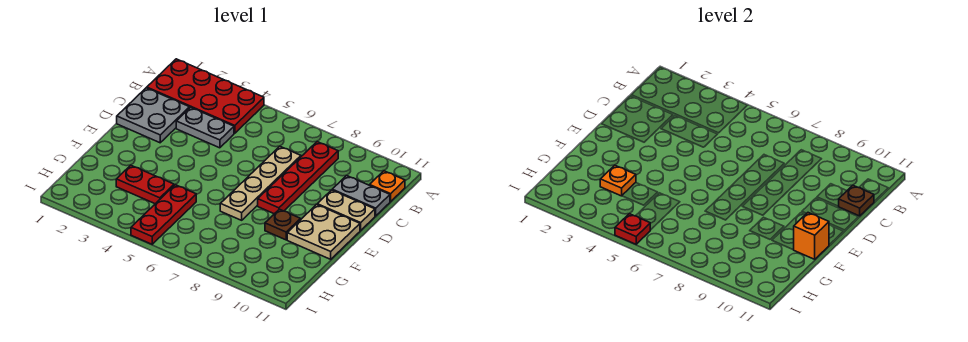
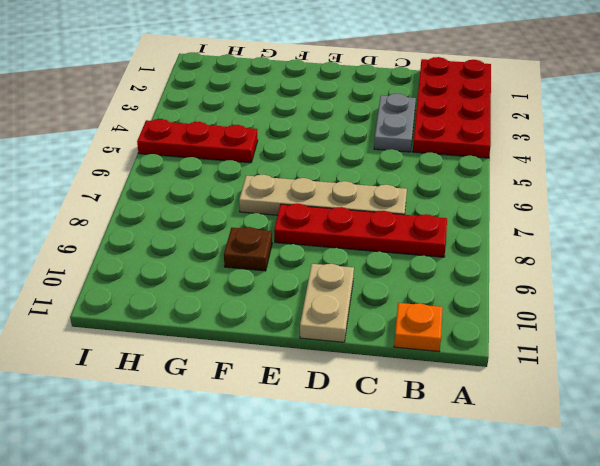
none -> grey plate C1:D2 level 1
none -> grey plate C10:C11 level 1
none -> tan plate E10:F11 level 1

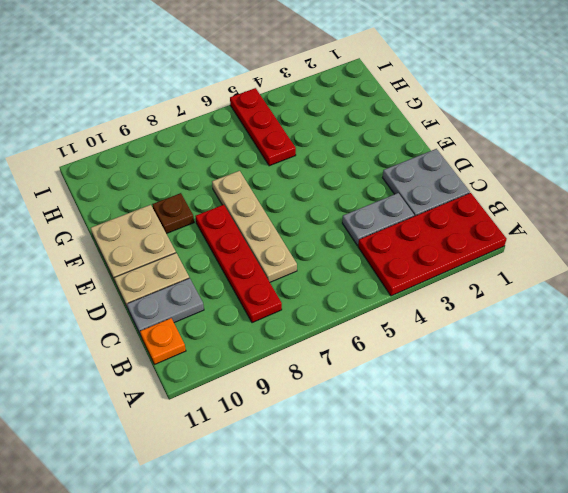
none -> red plate G3:G4 level 1
none -> brown plate C11 level 2
none -> orange brick F11 level 2

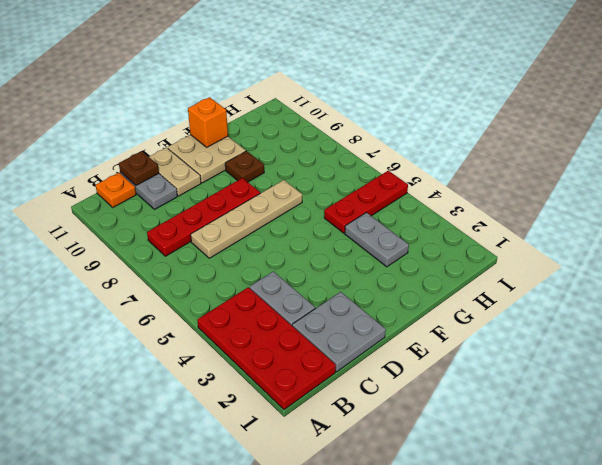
grey plate G3:G4 level 1 -> red plate G3:G4 level 1
none -> orange plate G3 level 2
none -> red plate I5 level 2

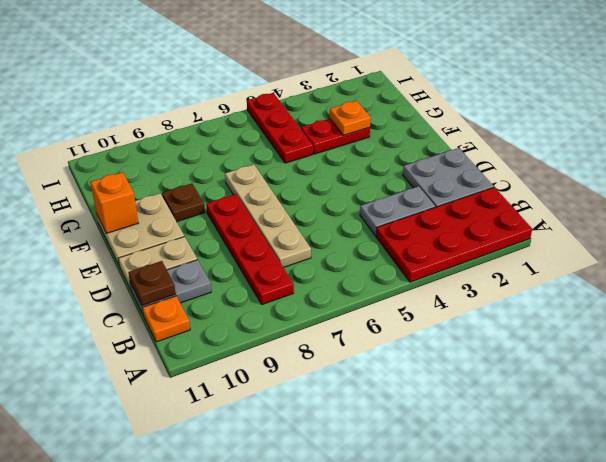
none -> red plate I5 level 2

